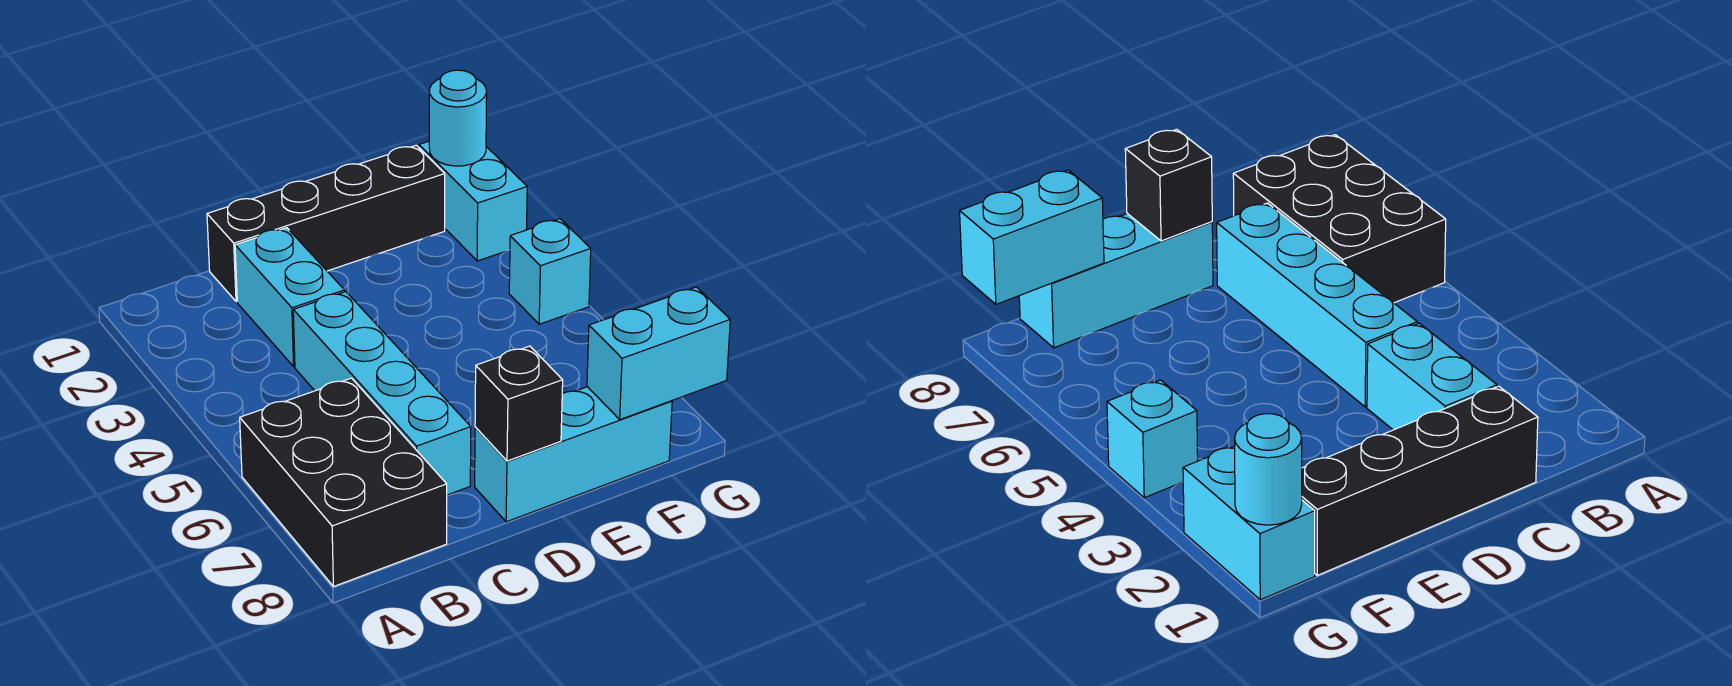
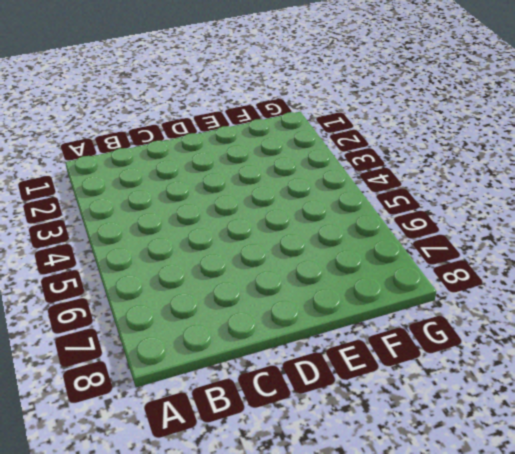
none -> black brick A6:B8 level 1
none -> black brick C1:F1 level 1

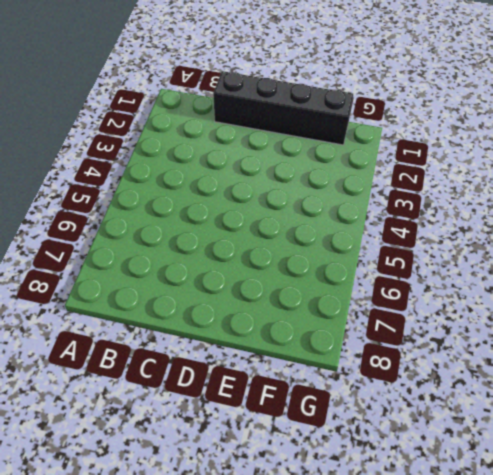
none -> black brick A6:B8 level 1
none -> cyan brick C2:C3 level 1

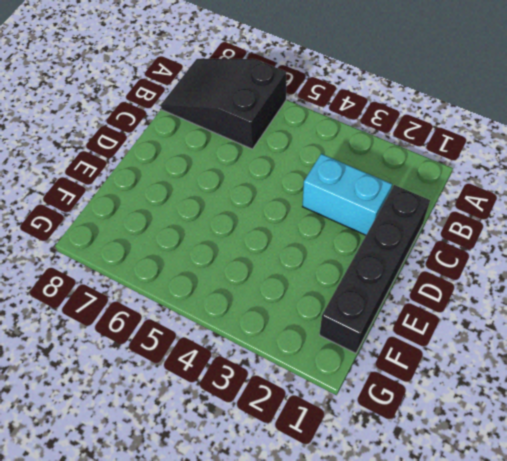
black slope A6:B8 level 1 top 6 -> black brick A6:B8 level 1
none -> cyan brick C4:C7 level 1
none -> cyan brick D8:F8 level 1

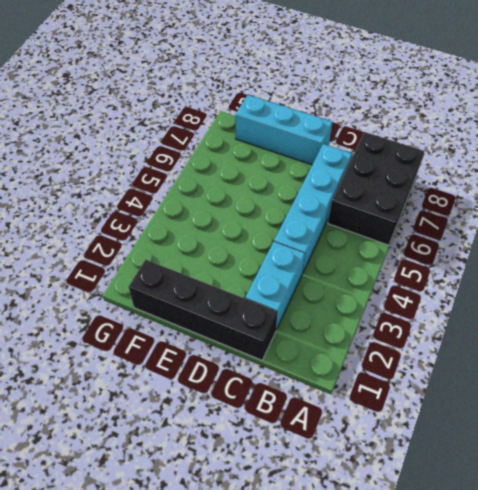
none -> cyan brick G1:G2 level 1
none -> cyan brick G4 level 1

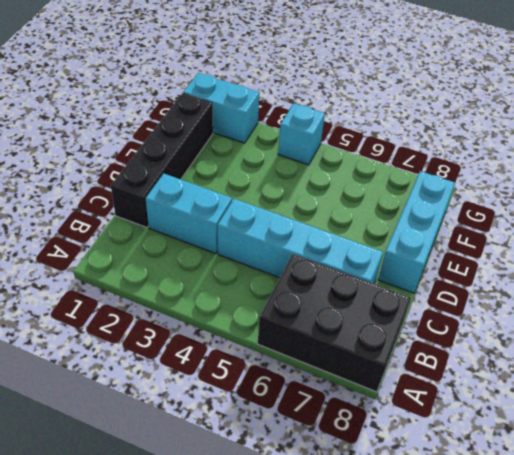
none -> black brick D8 level 2
none -> cyan brick F8:G8 level 2

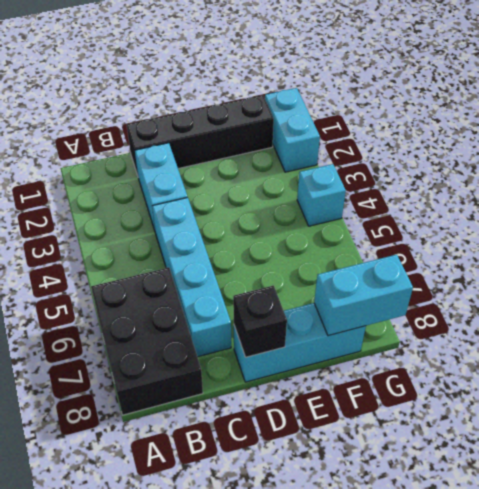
none -> cyan round brick G1 level 2

